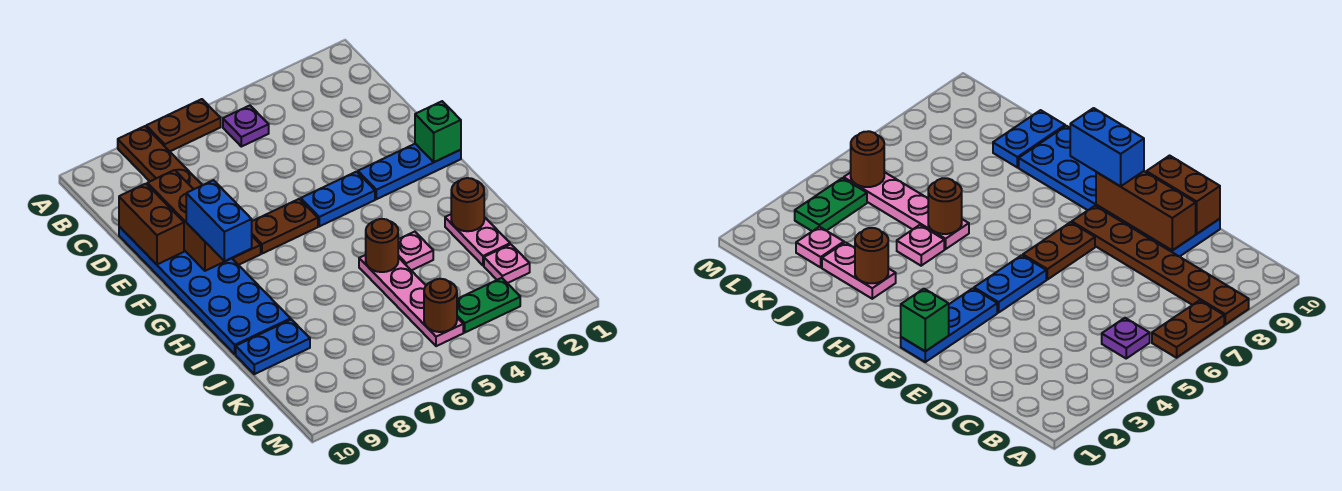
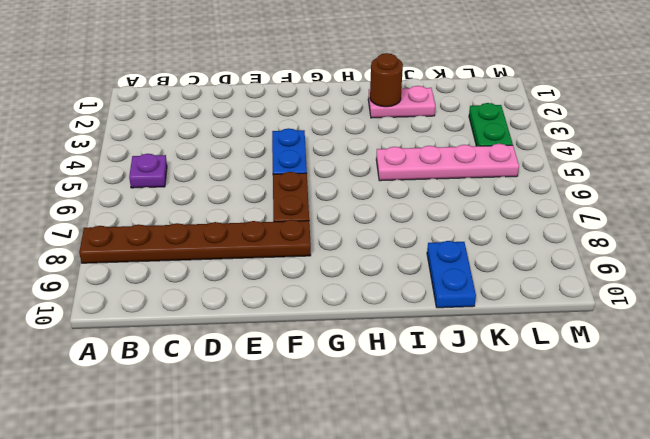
none -> brown plate A6:A7 level 1
none -> blue plate D9:I10 level 1
none -> blue plate F1:F3 level 1

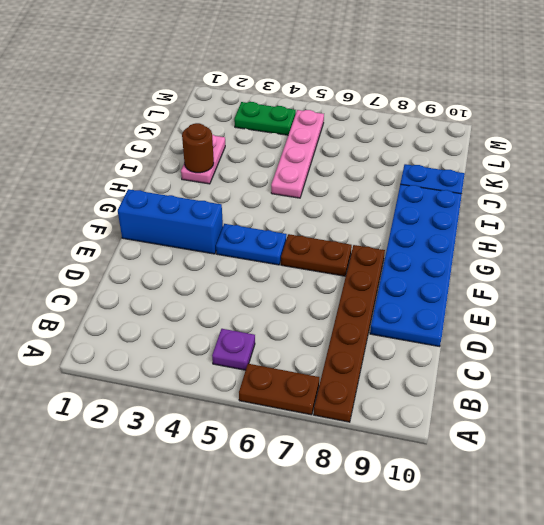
blue brick F1:F3 level 1 -> blue plate F1:F3 level 1
none -> pink plate I4 level 1
none -> pink plate K2 level 1
none -> brown brick D9:F9 level 2

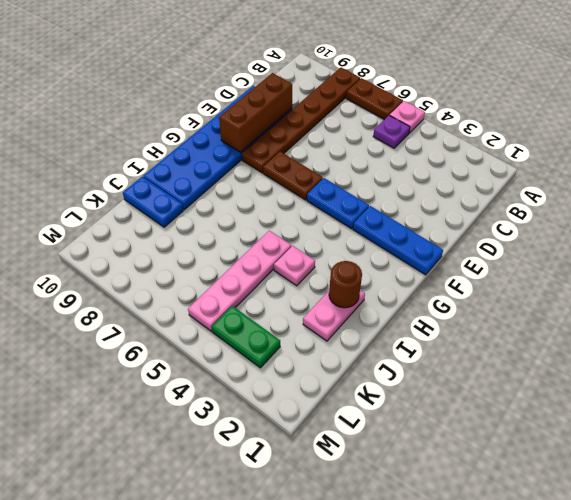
pink plate A5 level 1 -> pink plate K2 level 1
none -> brown brick D10:E10 level 2
none -> green brick F1 level 2
none -> brown round brick I5 level 2

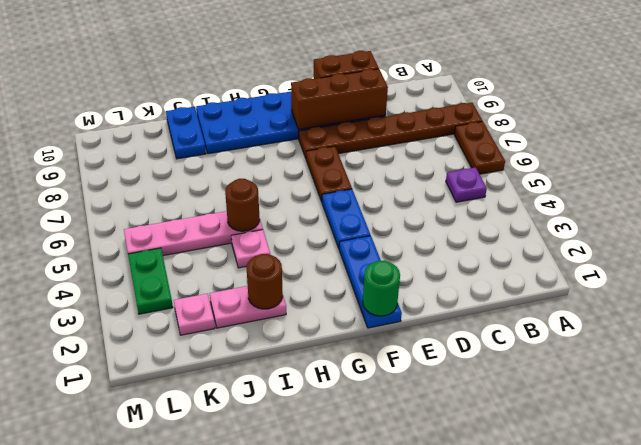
green round brick F1 level 2 -> green brick F1 level 2
none -> brown round brick L5 level 2
none -> blue brick F9:G9 level 3

